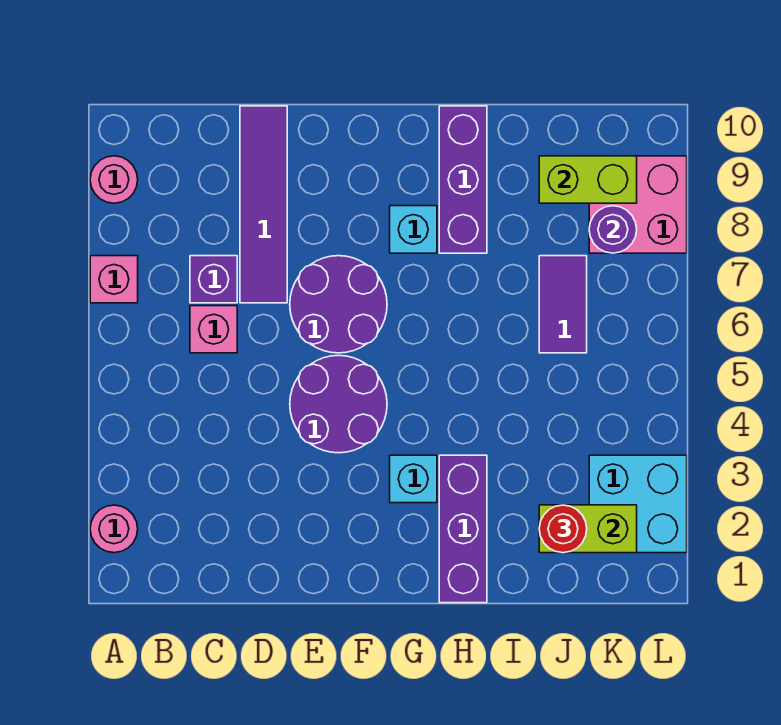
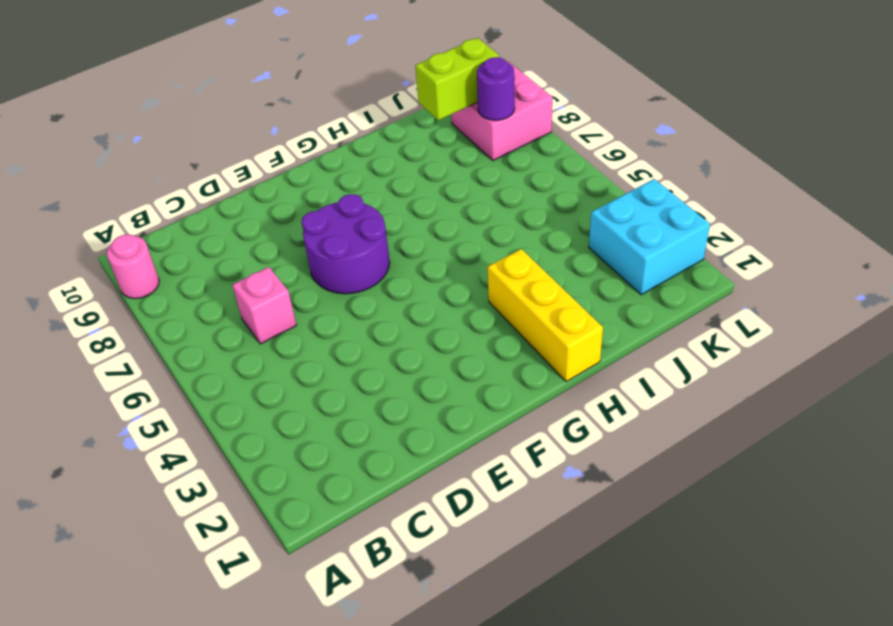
yellow brick H1:H3 level 1 -> purple brick H1:H3 level 1
none -> pink round brick A2 level 1
none -> pink brick A7 level 1
none -> purple brick C7 level 1

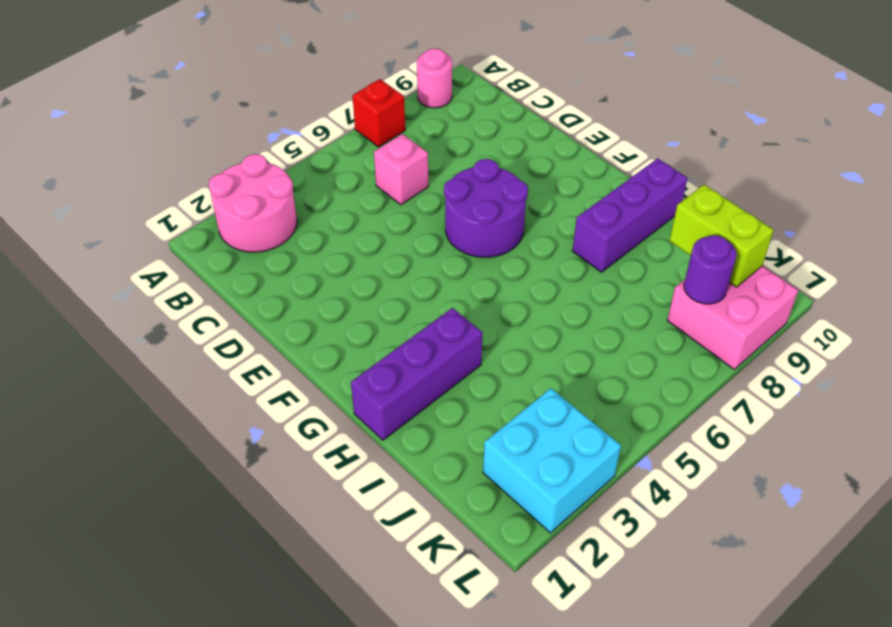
pink round brick A2:B3 level 1 -> pink round brick A2 level 1
red brick A7 level 1 -> pink brick A7 level 1
none -> purple brick C7 level 1
none -> purple tile D7:D10 level 1
none -> purple round brick E4:F5 level 1

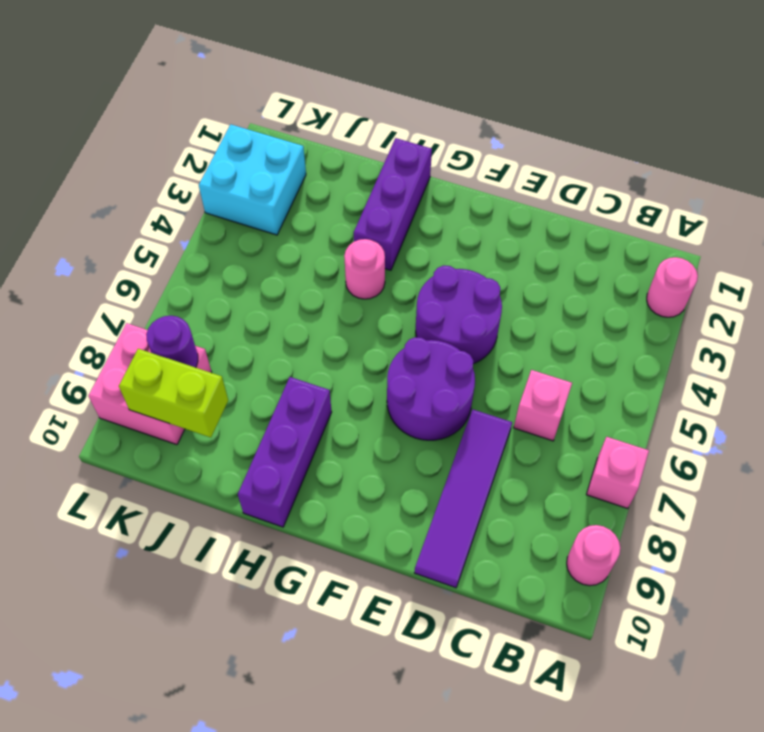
pink round brick H4 level 1 -> none
none -> purple brick C7 level 1
none -> cyan brick G3 level 1
none -> cyan brick G8 level 1

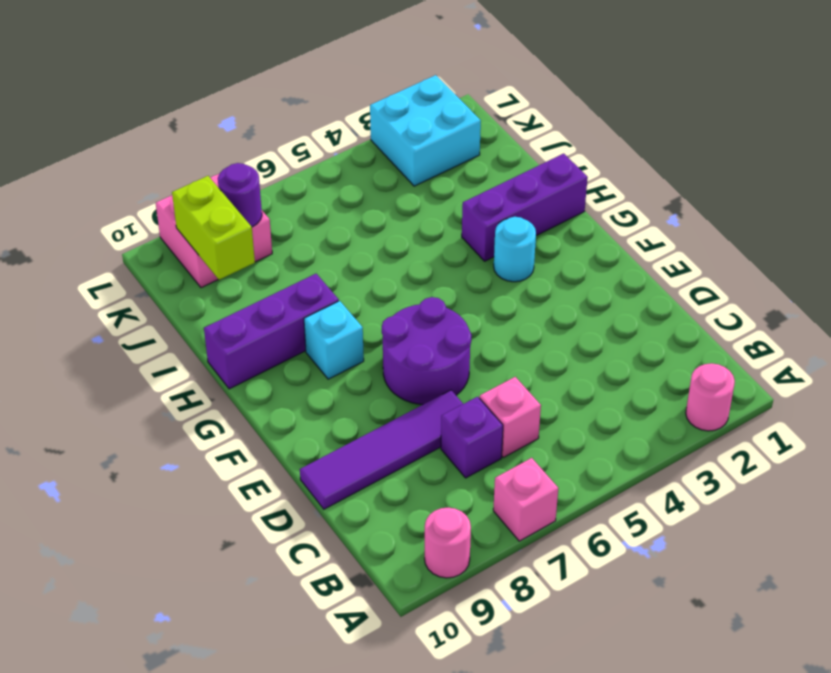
cyan round brick G3 level 1 -> cyan brick G3 level 1
none -> purple round brick E4:F5 level 1
none -> purple tile J6:J7 level 1
none -> lime brick J2:K2 level 2

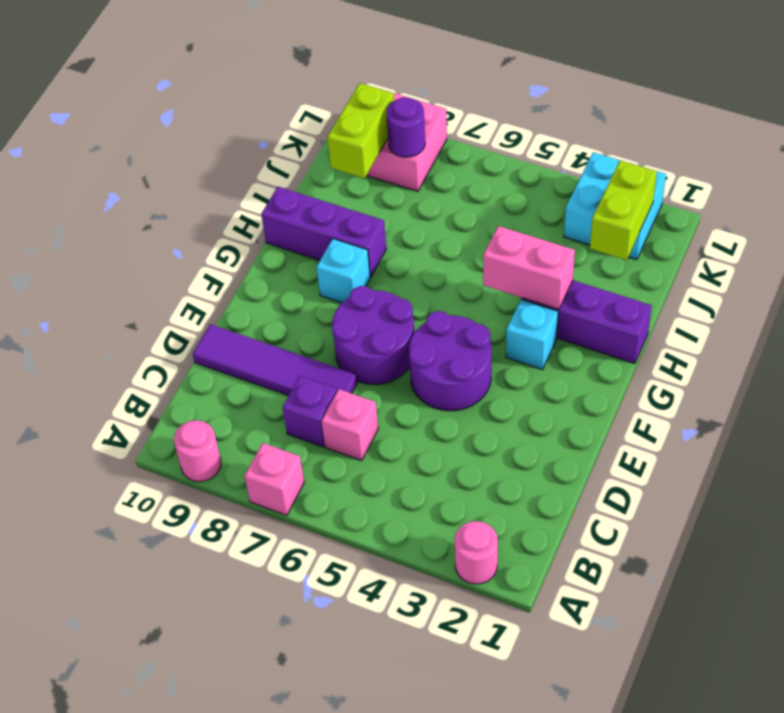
pink brick H3:H4 level 2 -> none
none -> purple tile J6:J7 level 1
none -> red round brick J2 level 3

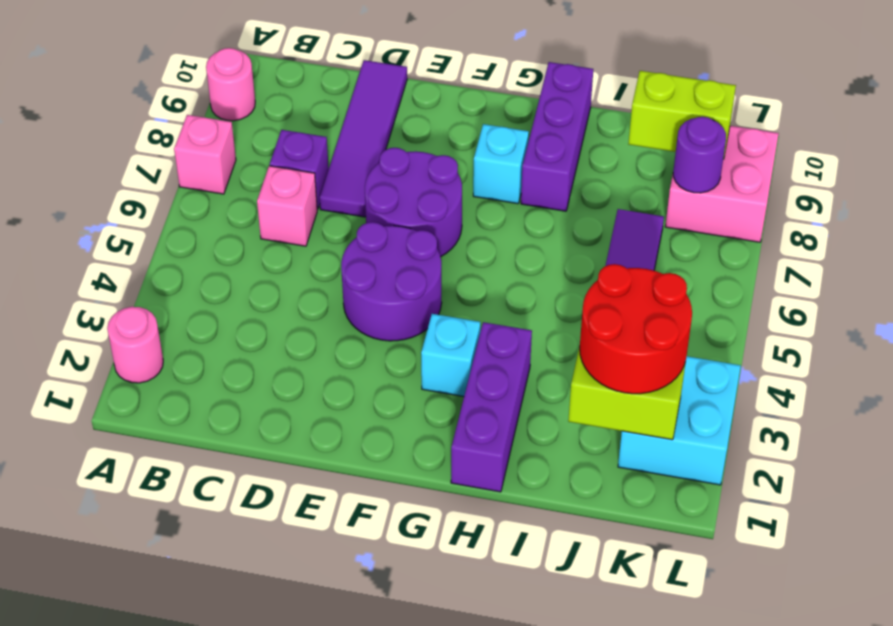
red round brick J2:K3 level 3 -> red round brick J2 level 3

